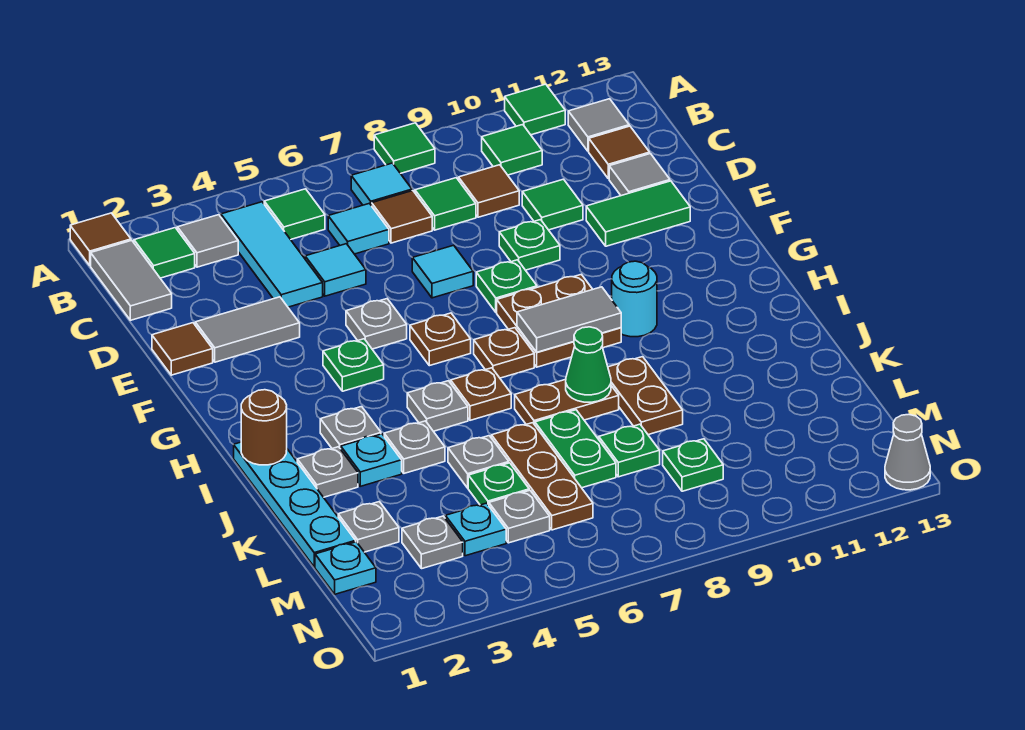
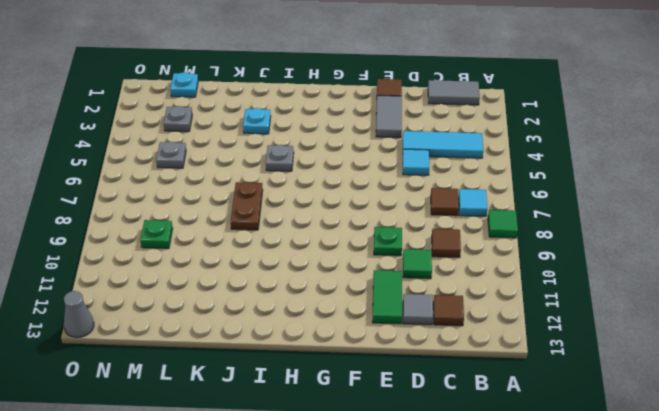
none -> brown tile A1 level 1
none -> green tile A11 level 1
none -> green tile B2 level 1
none -> grey tile B3 level 1

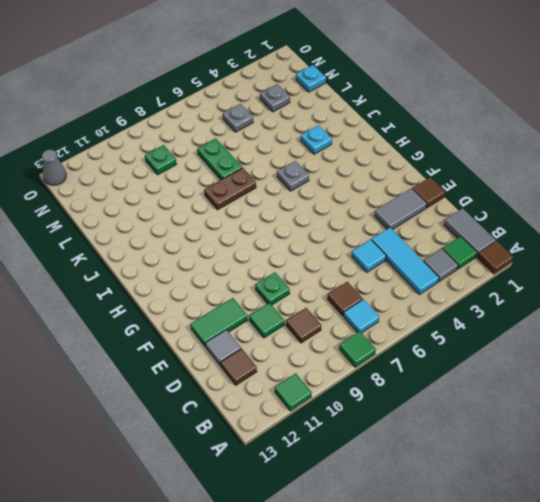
none -> green tile B5 level 1
none -> green tile B10 level 1
none -> grey tile B12 level 1
none -> cyan tile C6 level 1

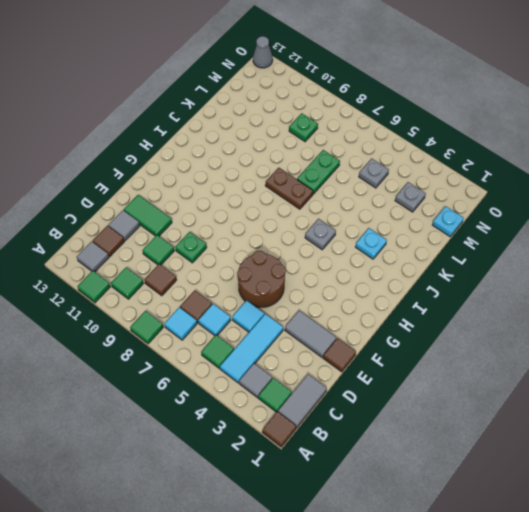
brown round brick E5:F6 level 1 -> grey plate F5 level 1
none -> green tile C8 level 1
none -> cyan tile E7 level 1
none -> green plate F8 level 1
none -> green plate G4 level 1

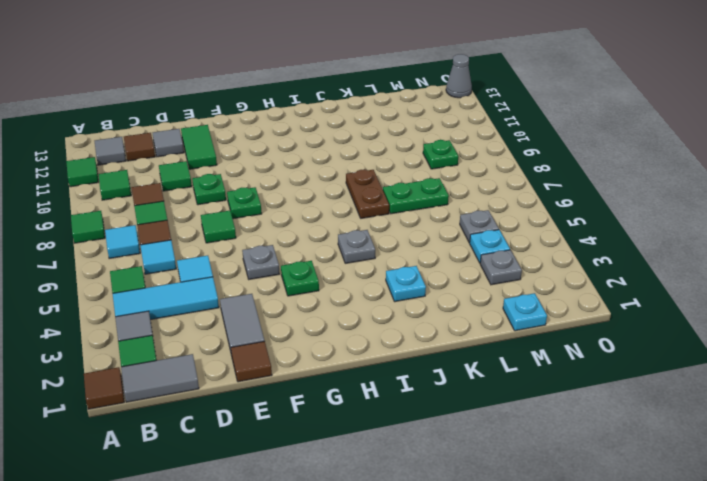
green tile E7 level 1 -> cyan tile E7 level 1
none -> brown plate G6 level 1
none -> brown plate G8:H9 level 1
none -> brown plate H7 level 1
none -> cyan round brick H10 level 1

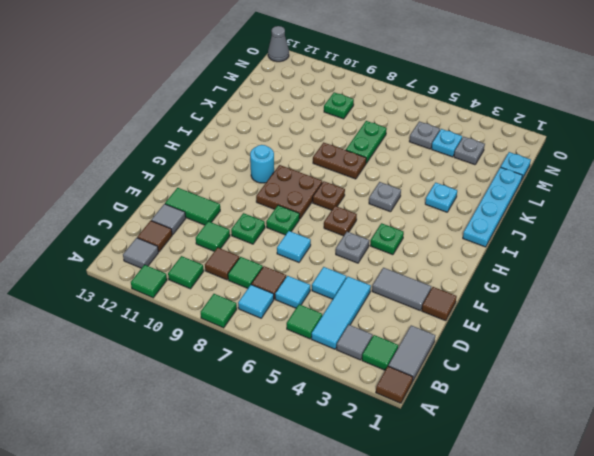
none -> grey plate I3 level 1
none -> brown plate I6 level 1
none -> grey plate J2 level 1
none -> grey plate J4 level 1

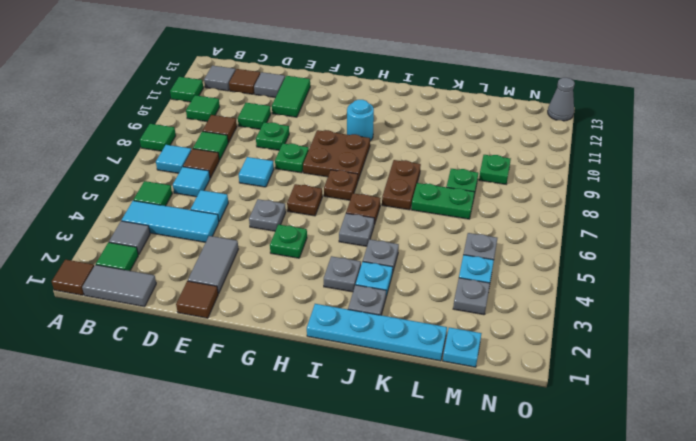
none -> brown plate J9:K9 level 1
none -> grey plate K5 level 1
none -> brown plate K6:M6 level 1
none -> grey plate L2 level 1

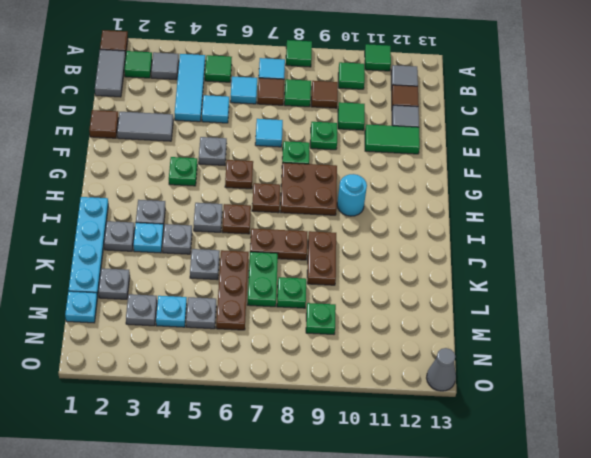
none -> green plate L5 level 1
none -> grey tile H8:H9 level 2
none -> brown round brick I1 level 2
none -> green cone J8 level 2

